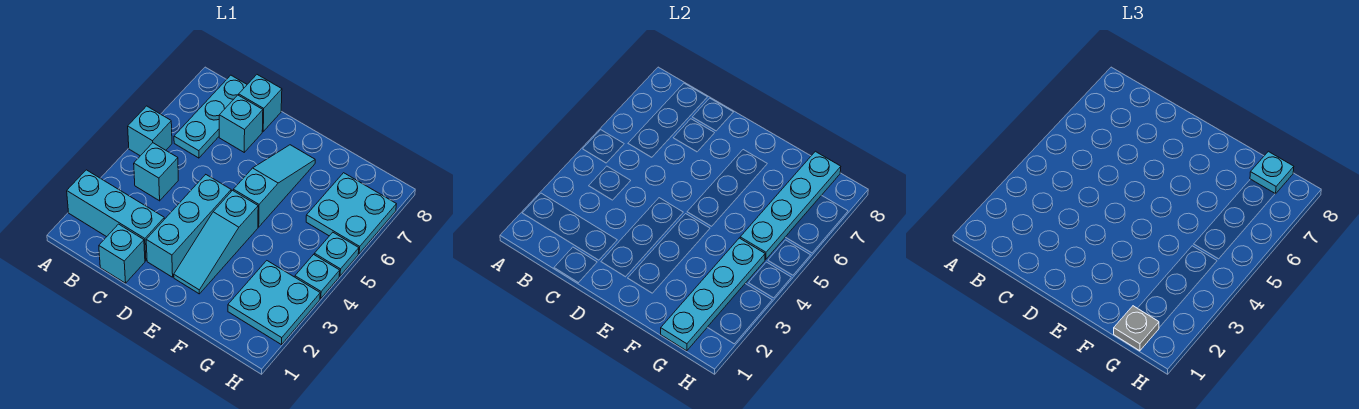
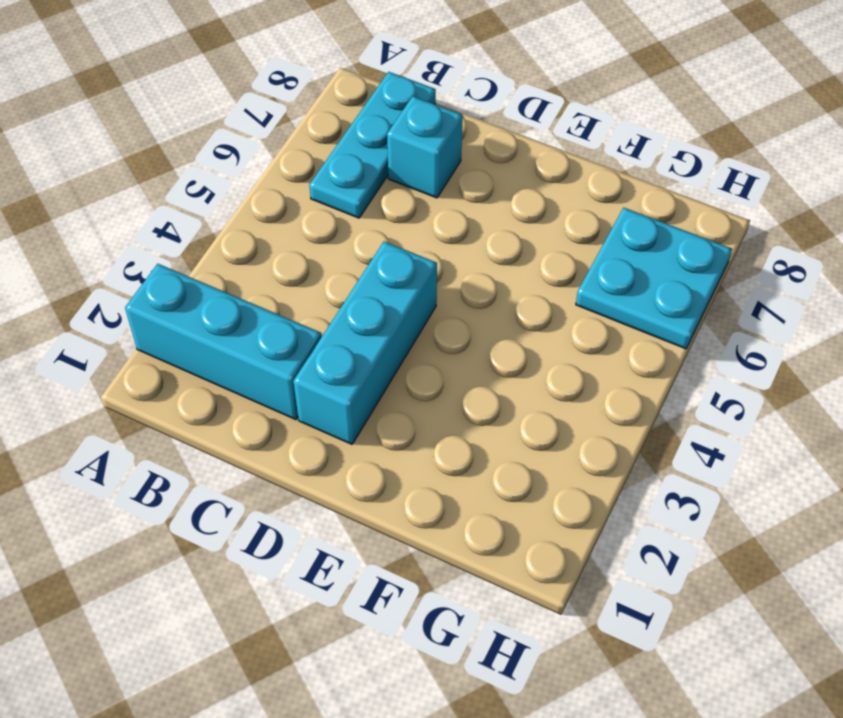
none -> cyan brick A5 level 1
none -> cyan brick B4 level 1
none -> cyan brick C1 level 1

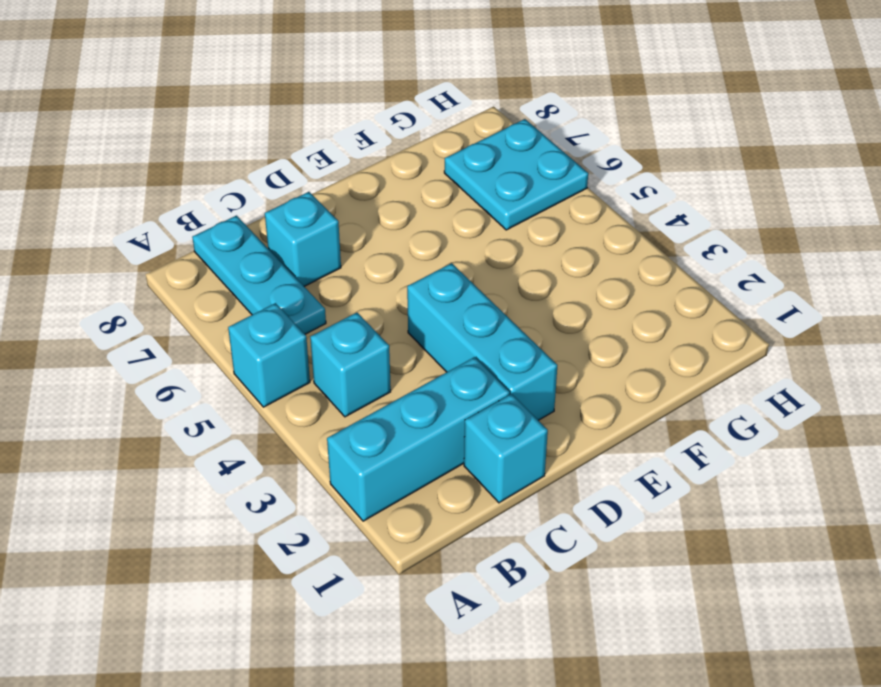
none -> cyan brick C8 level 1
none -> cyan slope E2:E4 level 1 top 4
none -> cyan slope E5:E7 level 1 top 5

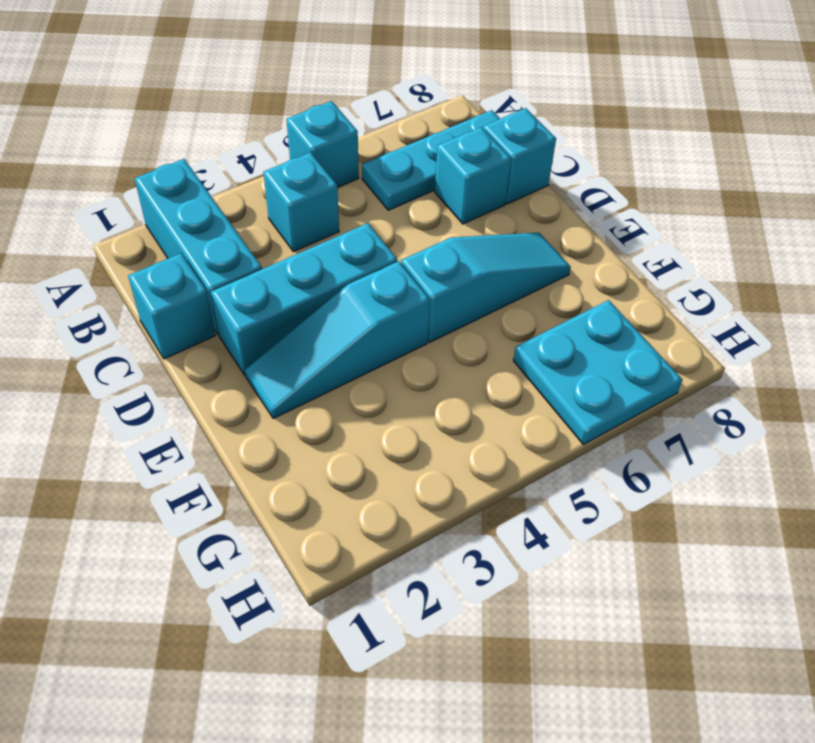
none -> cyan plate G2:H3 level 1
none -> cyan plate H4 level 1
none -> cyan plate H5 level 1

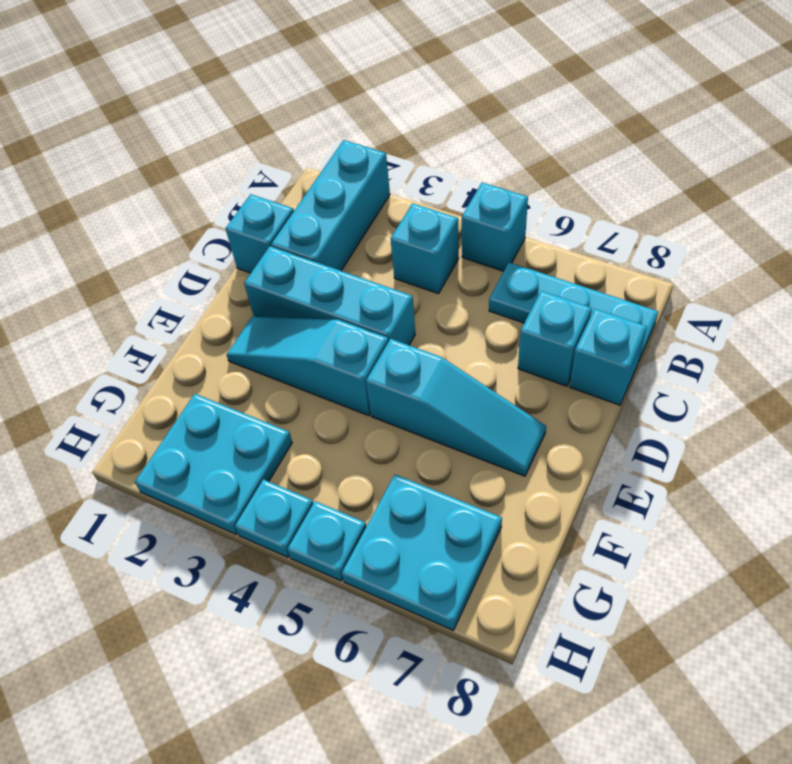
none -> cyan plate G1:G4 level 2
none -> cyan plate G5:G8 level 2
none -> grey plate G1 level 3

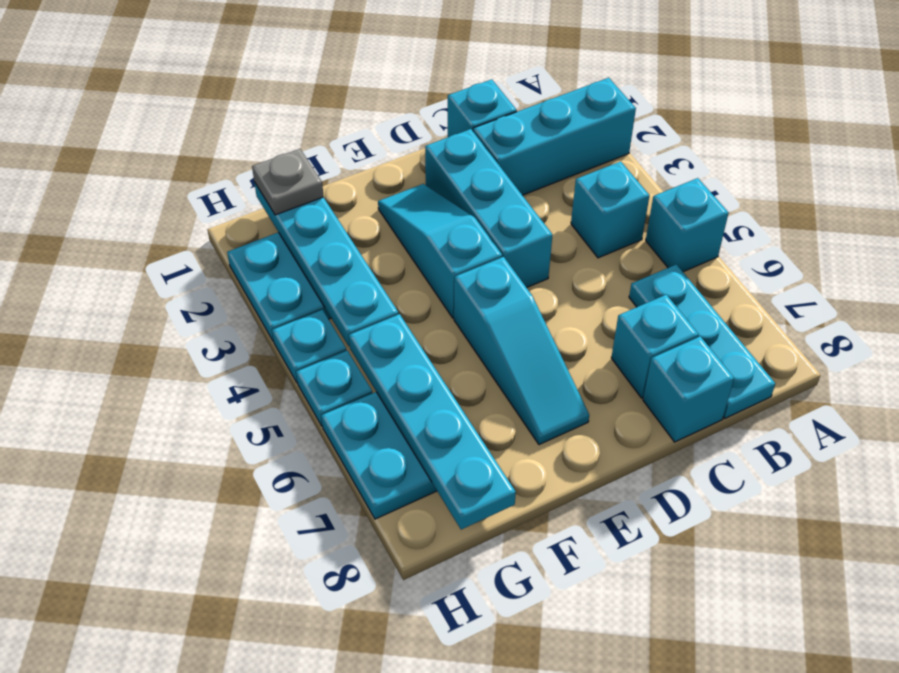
none -> cyan plate G8 level 3

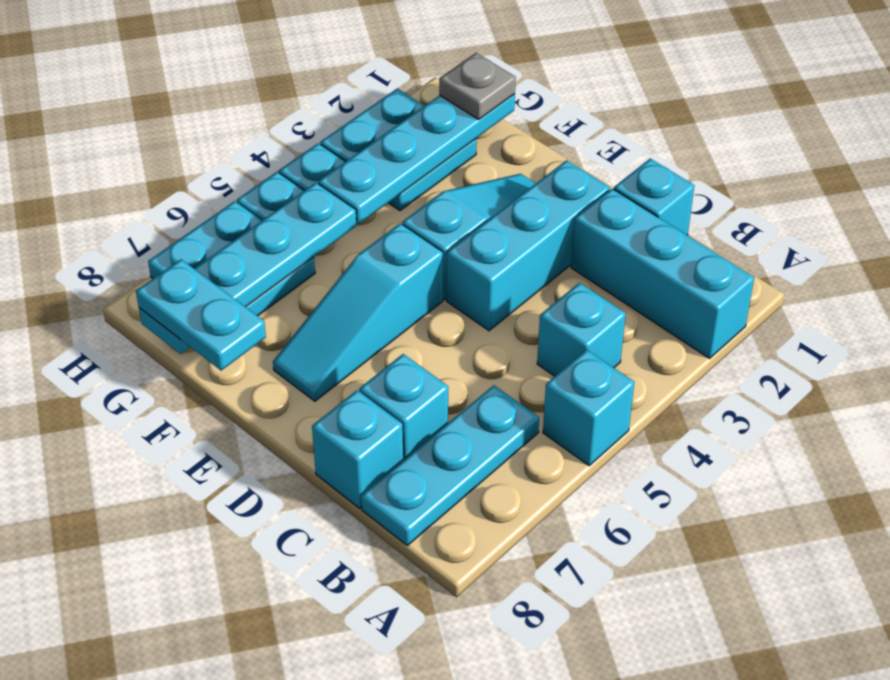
cyan plate F8:G8 level 3 -> cyan plate G8 level 3

